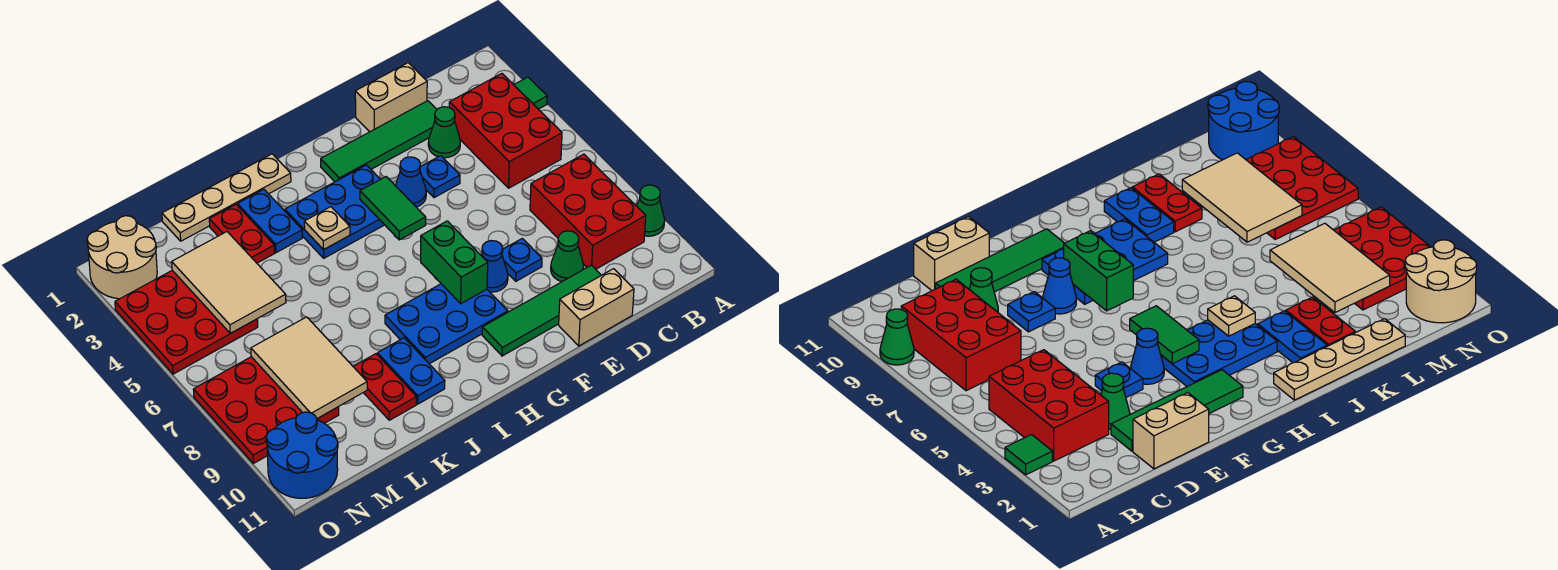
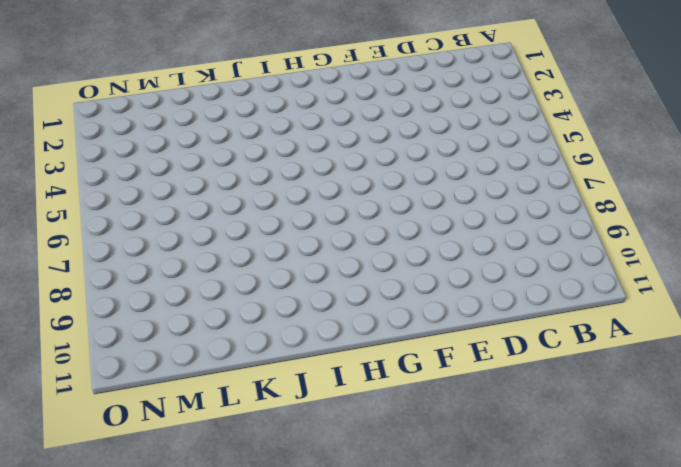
none -> green tile A3 level 1
none -> green cone A9 level 1
none -> red brick B3:C5 level 1
none -> red brick B7:C9 level 1

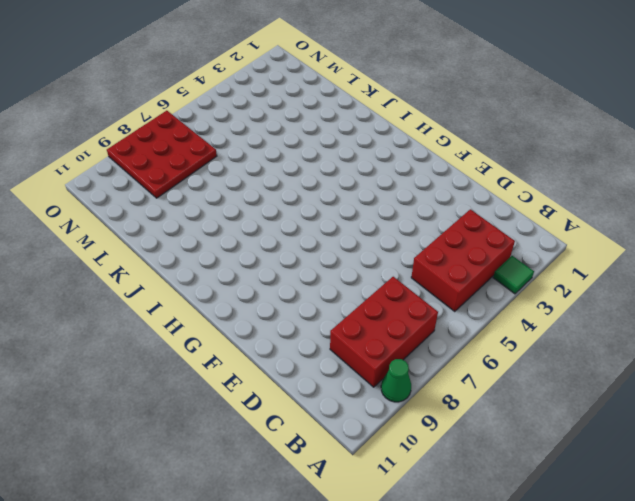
none -> tan brick D1:E1 level 1
none -> green tile D2:G2 level 1
none -> green cone D3 level 1
none -> green cone D9 level 1

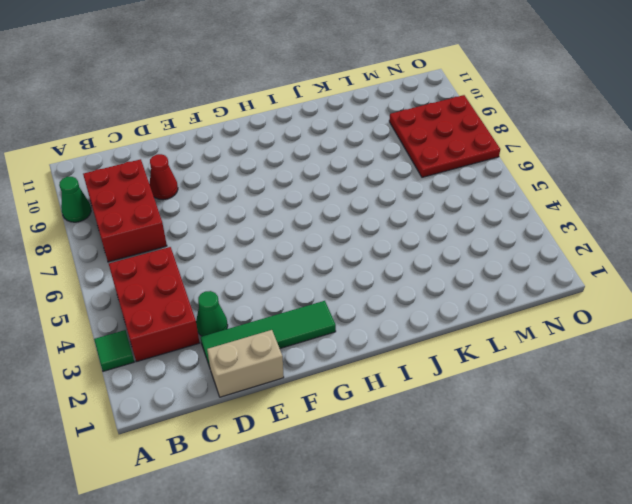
red cone D9 level 1 -> green cone D9 level 1
none -> green tile D10:G10 level 1
none -> tan brick D11:E11 level 1
none -> blue plate E4 level 1
none -> blue plate E8 level 1

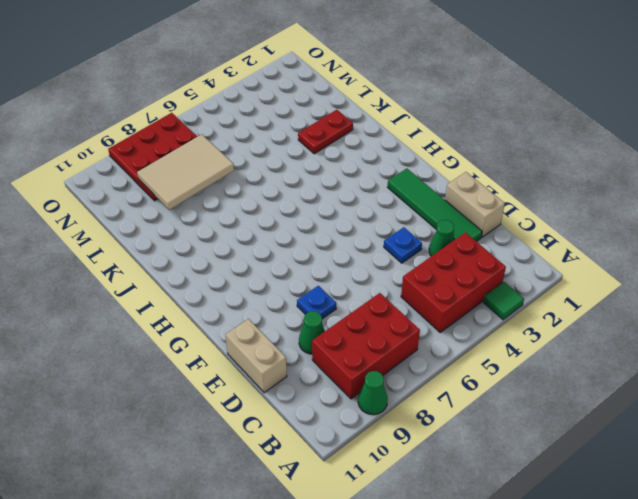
none -> green tile D10:G10 level 1
none -> blue cone F4 level 1
none -> blue cone F8 level 1
none -> blue plate G3:I4 level 1

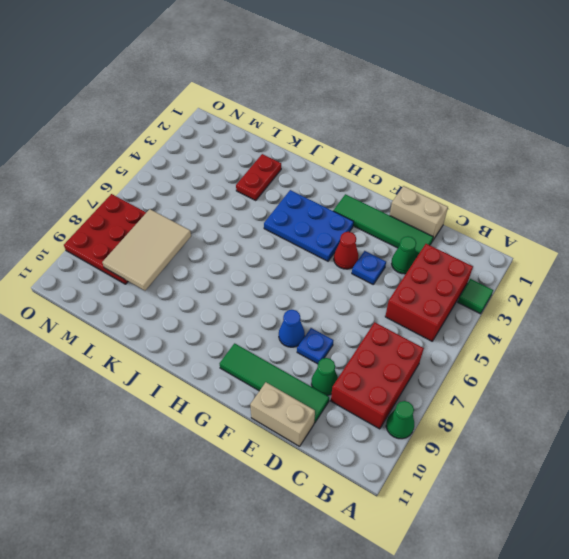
red cone F4 level 1 -> blue cone F4 level 1
none -> blue plate G8:I9 level 1
none -> tan plate I1:L1 level 1
none -> blue plate J2:J3 level 1
none -> blue plate J9:J10 level 1

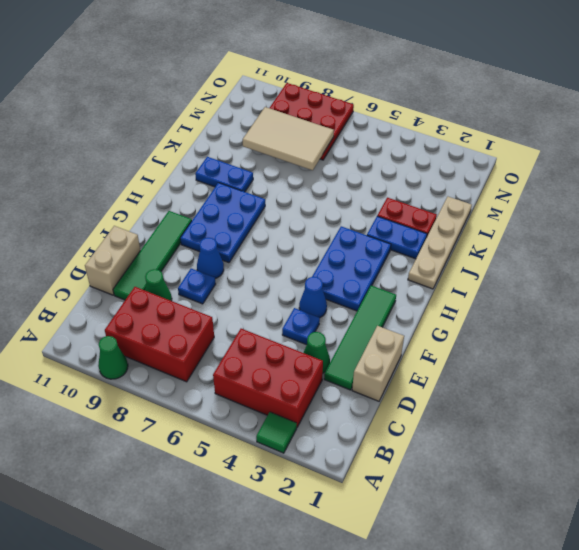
none -> red plate K9:K10 level 1
none -> red plate M3:O5 level 1
none -> tan round brick N1:O2 level 1
none -> blue round brick N10:O11 level 1

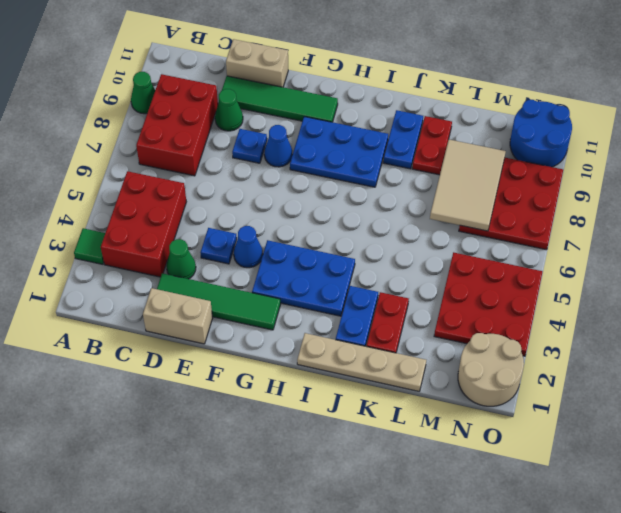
none -> green tile G4:G5 level 2
none -> green brick G7:G8 level 2
none -> tan plate I4 level 2
none -> tan tile L3:M5 level 2

